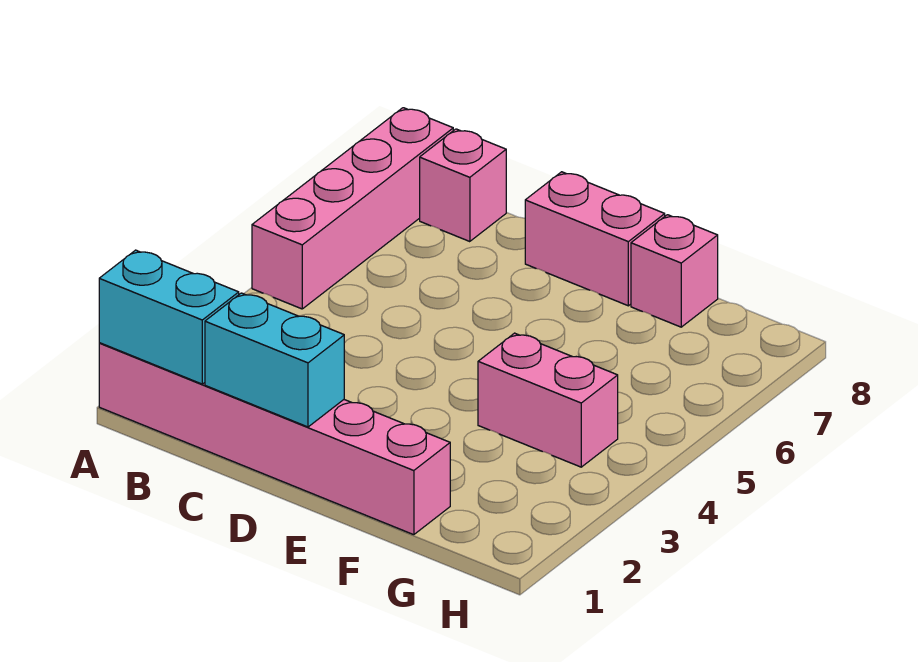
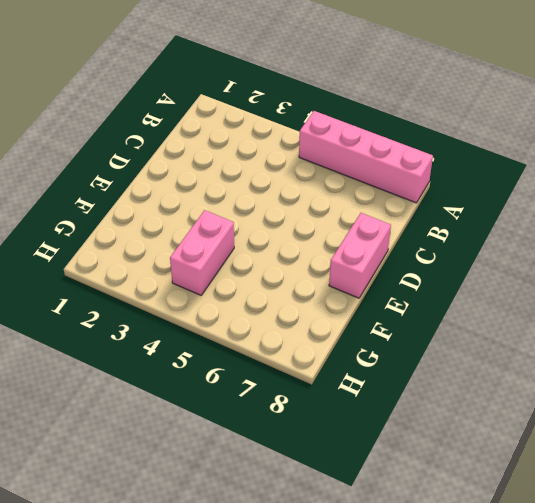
none -> pink brick A1:F1 level 1
none -> pink brick B8 level 1

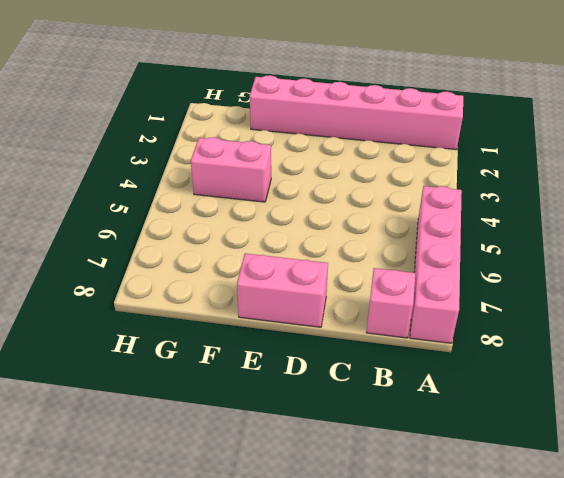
none -> pink brick F8 level 1
none -> cyan brick A1:B1 level 2

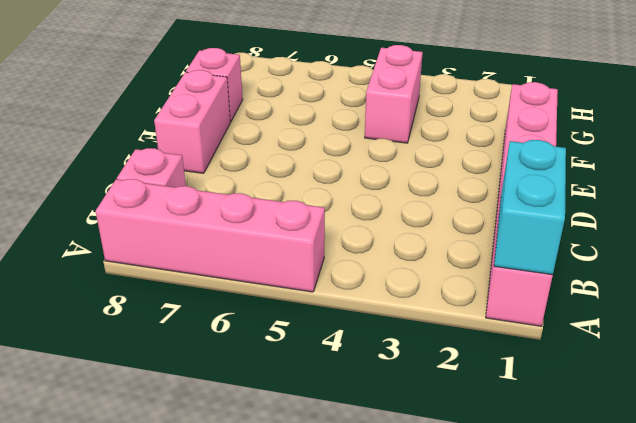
none -> cyan brick C1:D1 level 2

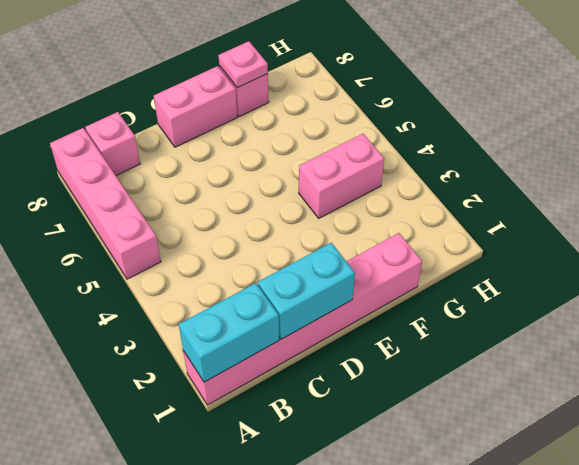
pink plate F8 level 2 -> none

